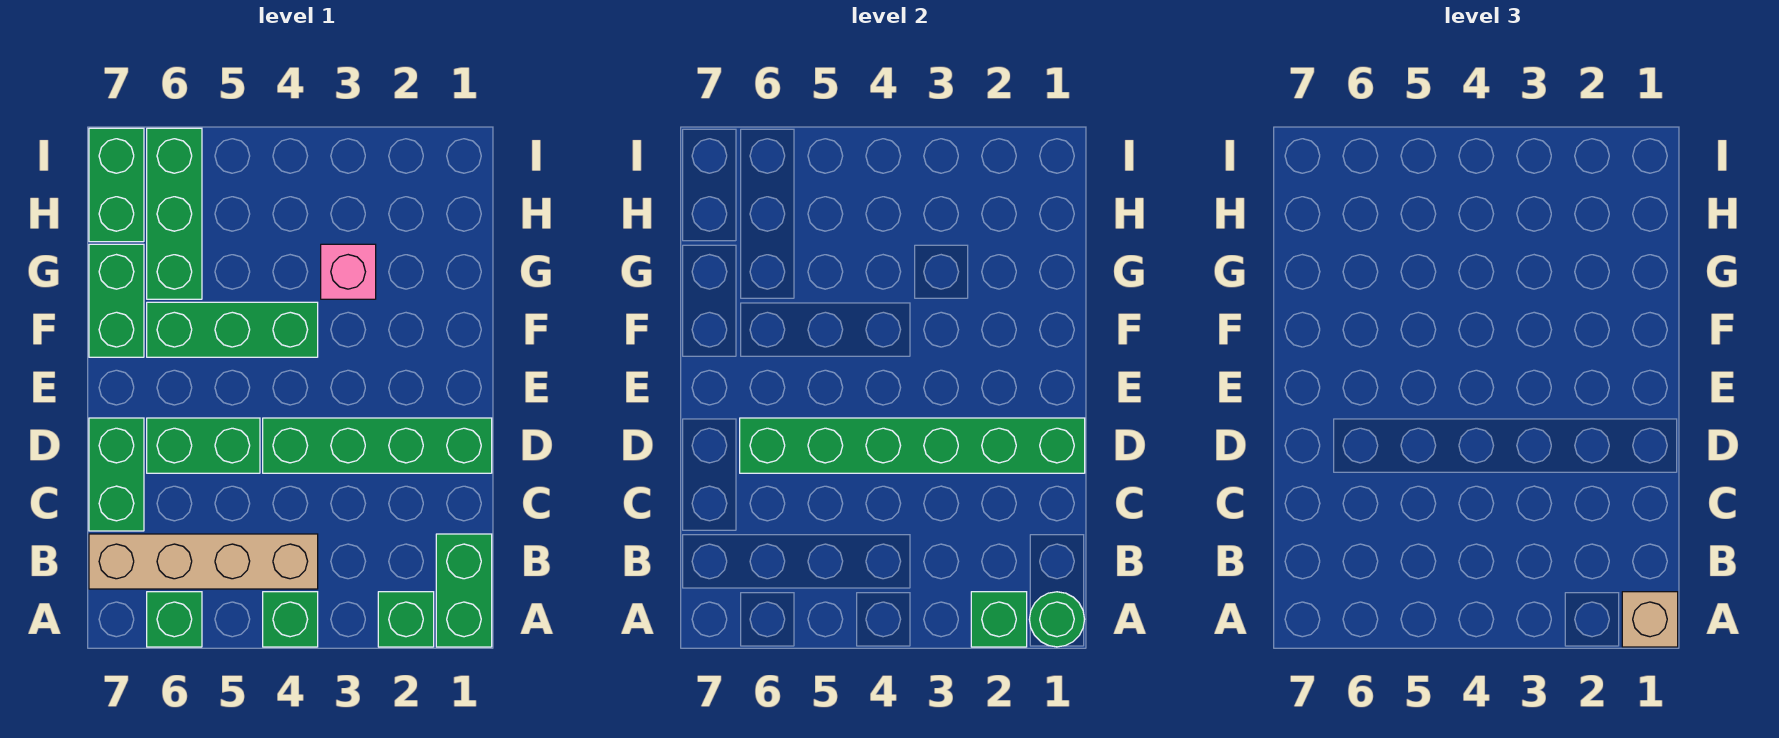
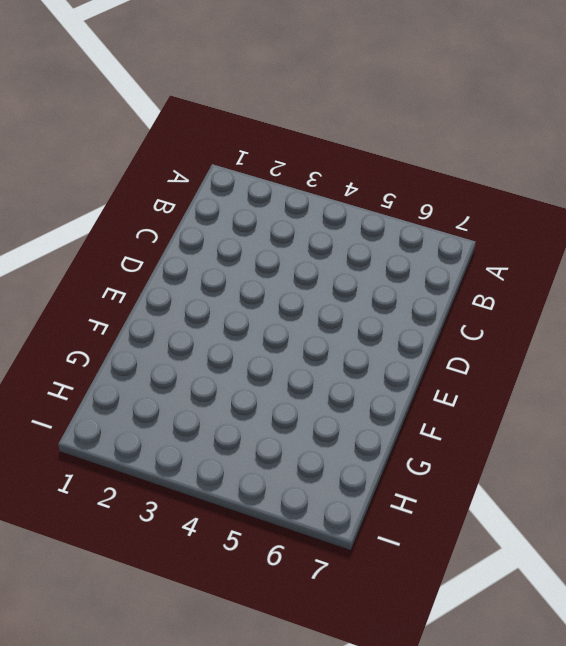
none -> green brick A1:B1 level 1
none -> green brick A2 level 1
none -> green brick A4 level 1

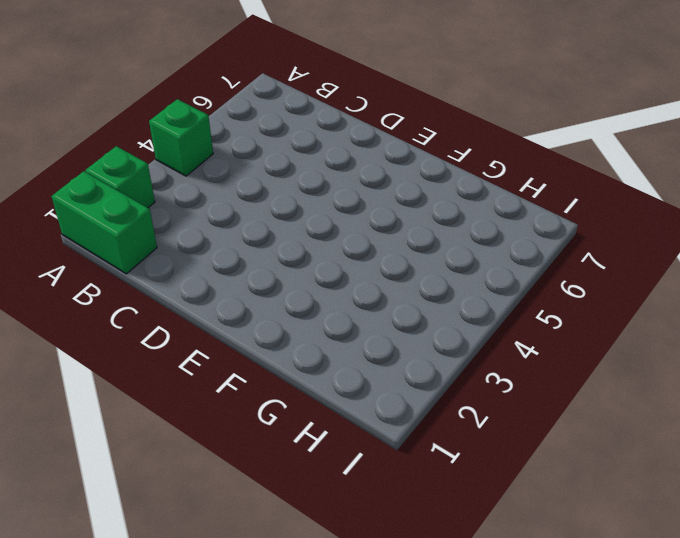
none -> green brick A6 level 1
none -> tan brick B4:B7 level 1
none -> green brick C7:D7 level 1

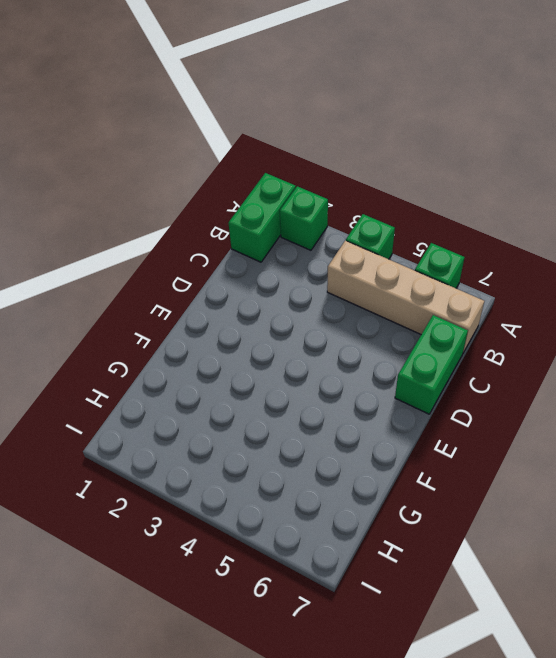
none -> green brick D1:D4 level 1
none -> green brick D5:D6 level 1
none -> green brick F4:F6 level 1

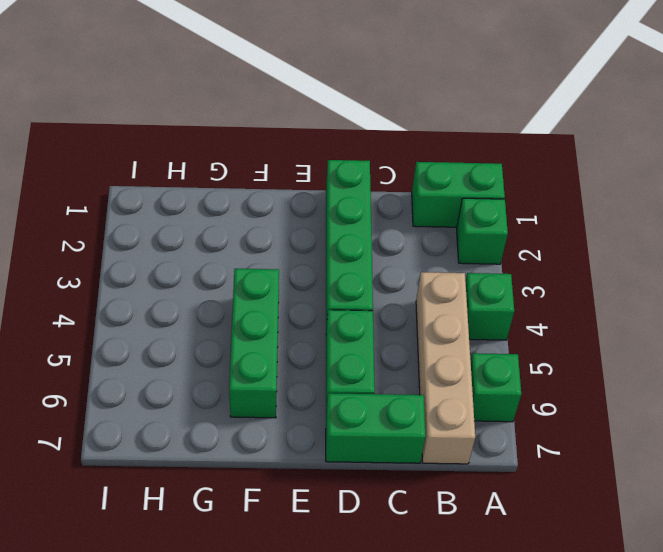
none -> green brick F7:G7 level 1
none -> pink brick G3 level 1
none -> green brick G6:I6 level 1

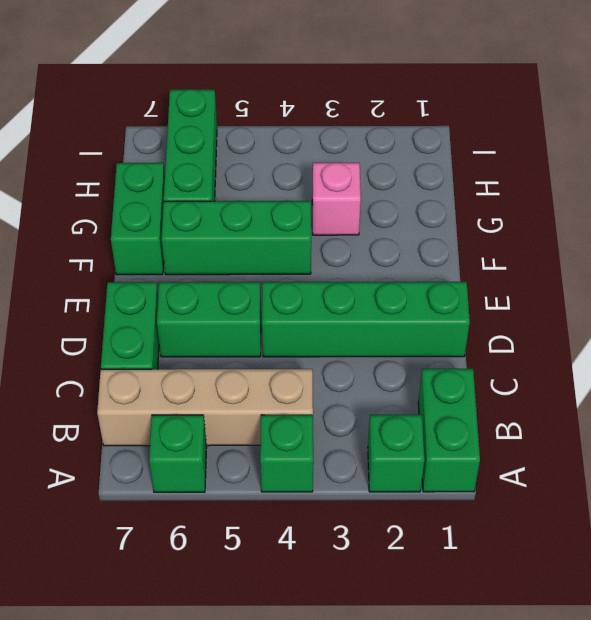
none -> green brick H7:I7 level 1
none -> green round brick A1 level 2
none -> green brick A2 level 2

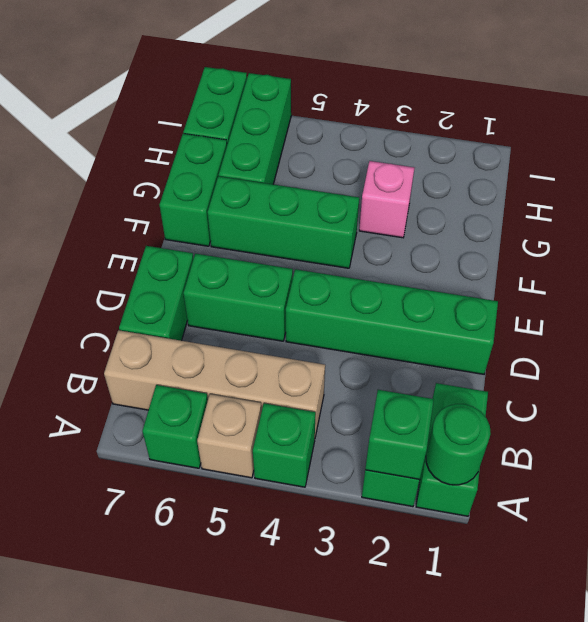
tan brick A5 level 1 -> tan brick A1 level 3
none -> green brick D1:D6 level 2

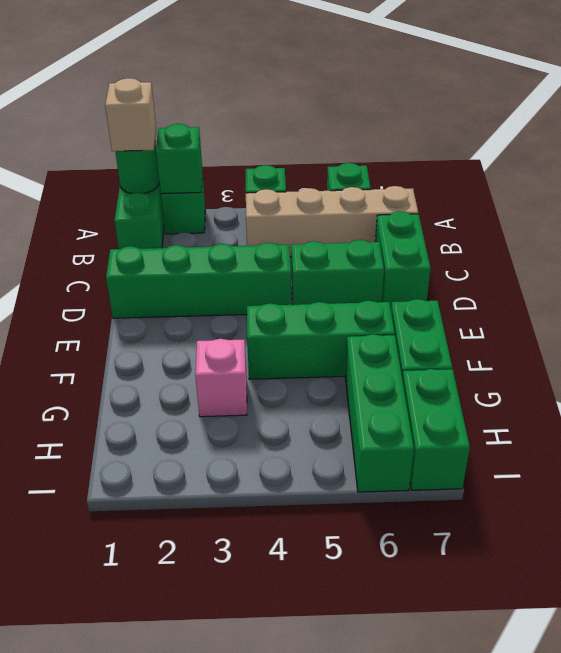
none -> green brick D1:D6 level 2

